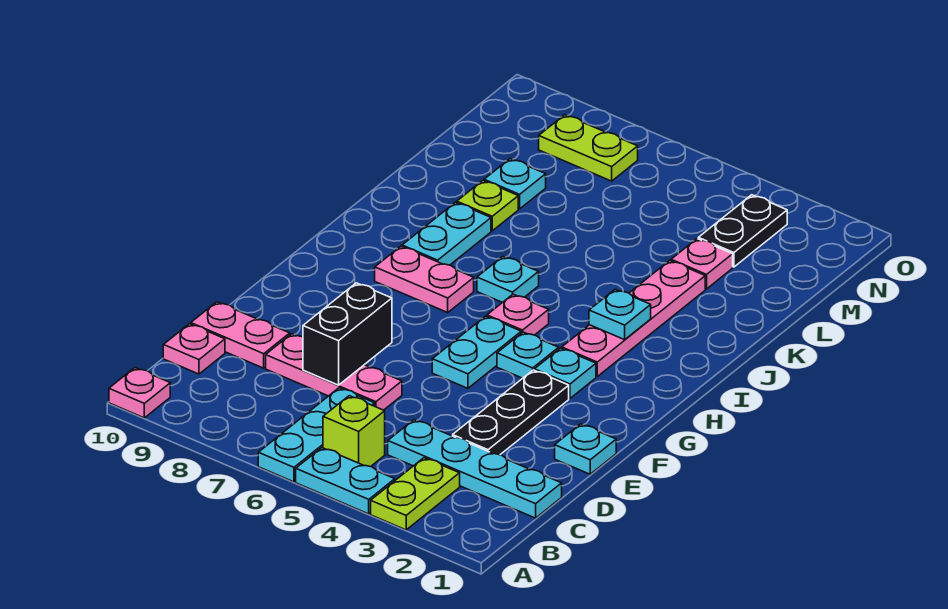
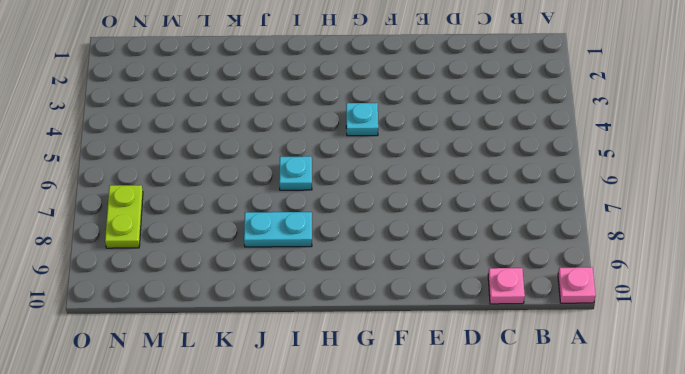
none -> lime plate A3:B3 level 1
none -> cyan plate A4:A5 level 1
none -> cyan plate A6:C6 level 1

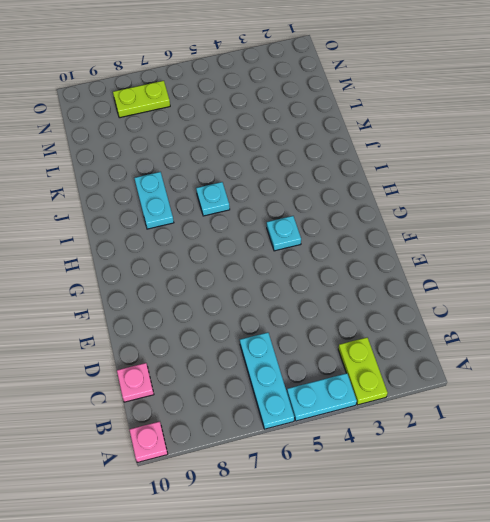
none -> lime brick B5 level 1
none -> cyan plate C1:C4 level 1
none -> black plate D3:F3 level 1

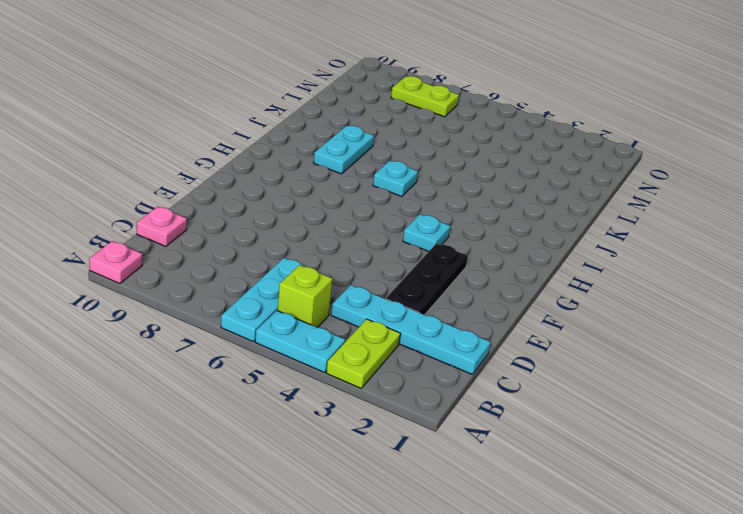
none -> pink plate D6:D8 level 1
none -> pink plate D9:D10 level 1
none -> cyan plate E1 level 1

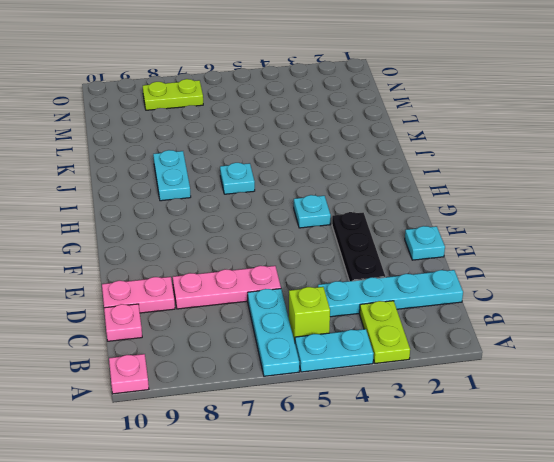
none -> cyan plate F5:G5 level 1
none -> cyan plate G3 level 1
none -> pink plate H3:K3 level 1

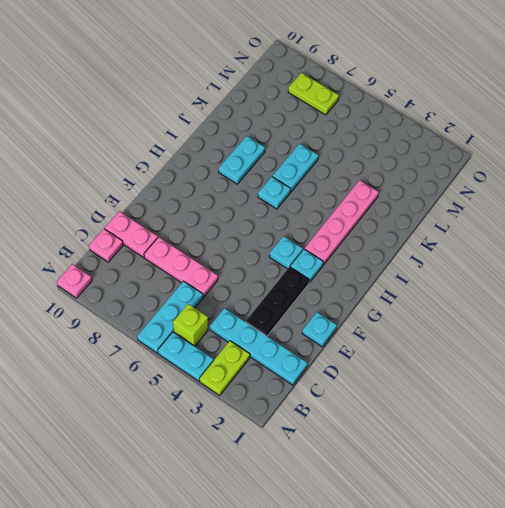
cyan plate J6:K6 level 1 -> cyan plate F5:G5 level 1
none -> pink plate H5 level 1
none -> pink plate H7:H8 level 1
none -> lime plate K8 level 1

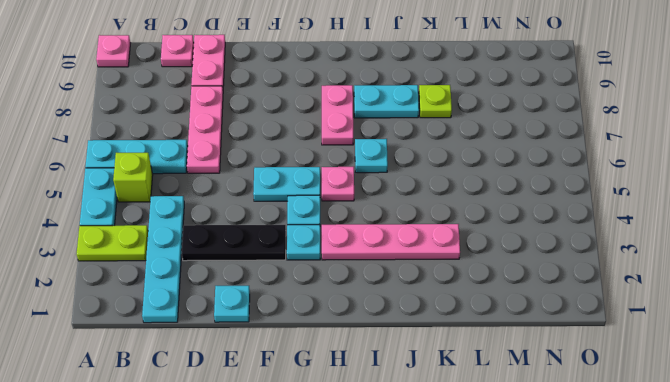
none -> pink plate L3 level 1
none -> cyan plate L8 level 1
none -> black plate M3:N3 level 1

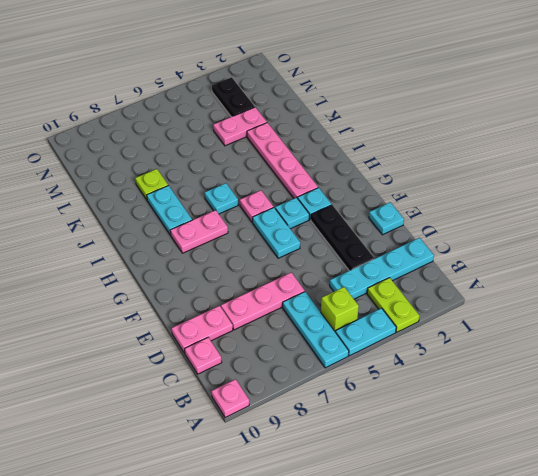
pink plate L3:L4 level 1 -> pink plate L3 level 1
none -> cyan plate L8 level 1
none -> lime plate N7:N8 level 1
none -> black brick D7:E7 level 2

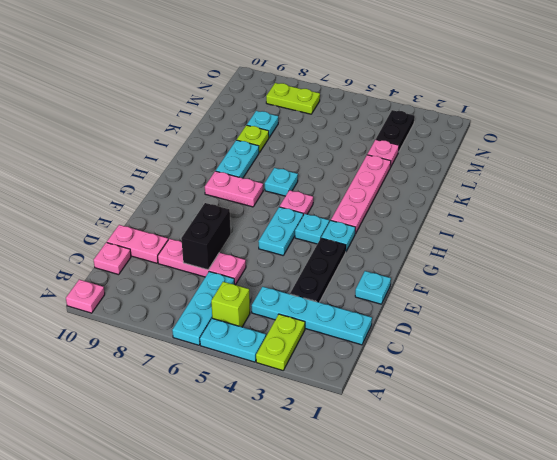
none -> cyan plate I3 level 2

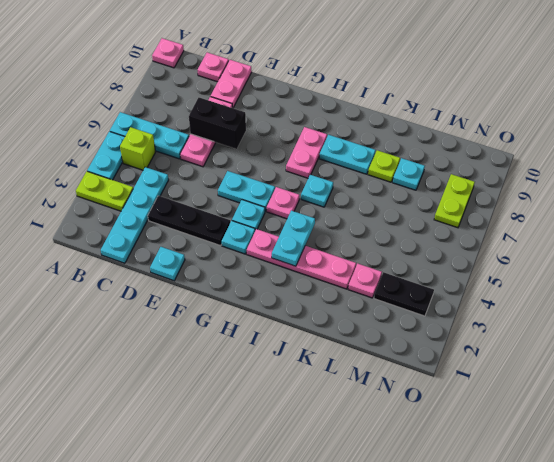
cyan plate I3:I4 level 2 -> cyan plate I3 level 2

